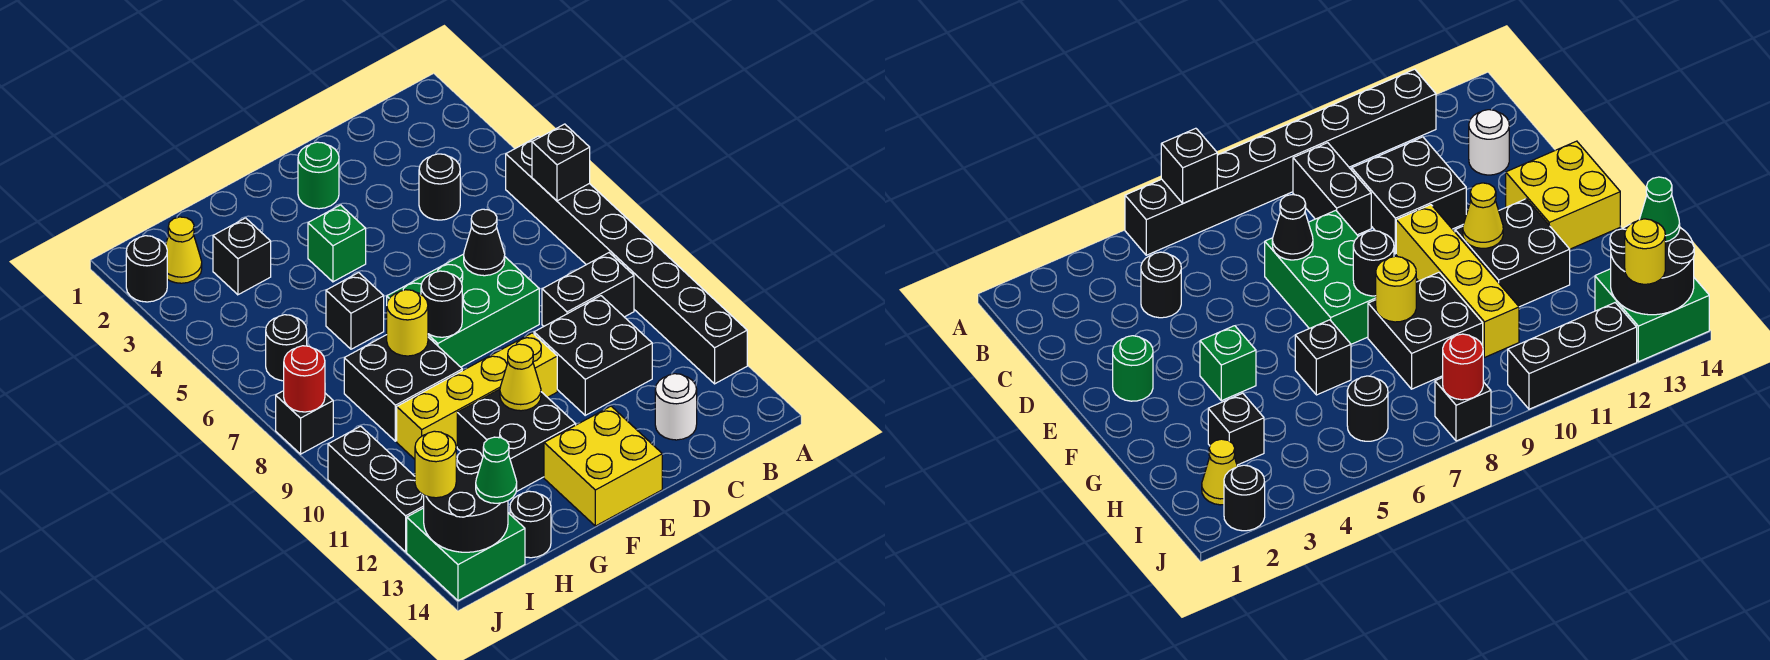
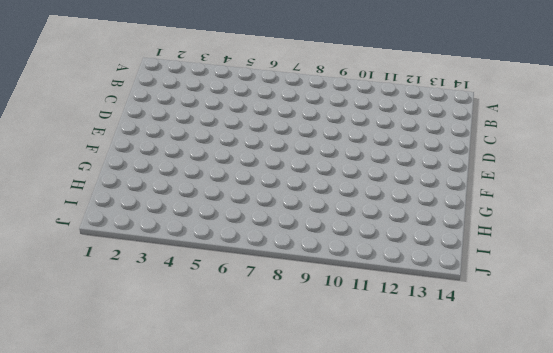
none -> black brick A5:A12 level 1
none -> black brick B9:C9 level 1
none -> black round brick C4 level 1
none -> black brick C10:D11 level 1

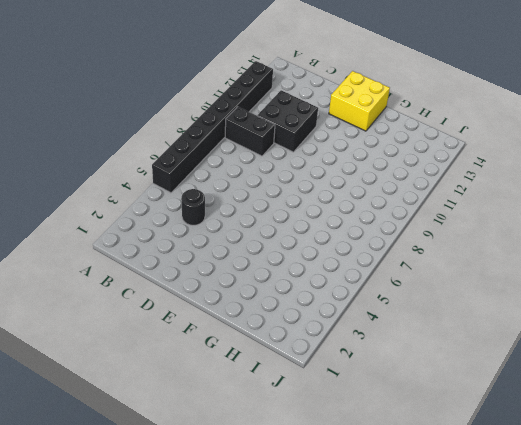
none -> white round brick C13 level 1
none -> green brick D7:F8 level 1
none -> green round brick E2 level 1
none -> yellow brick E10:H10 level 1

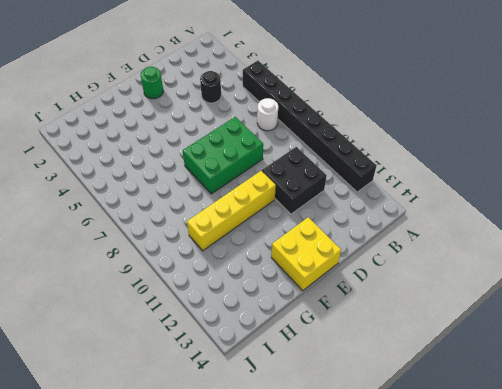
white round brick B7 level 1 -> white round brick C13 level 1
none -> black brick B9:C9 level 1
none -> green brick F4 level 1
none -> black brick F11:G12 level 1
none -> black brick G6 level 1

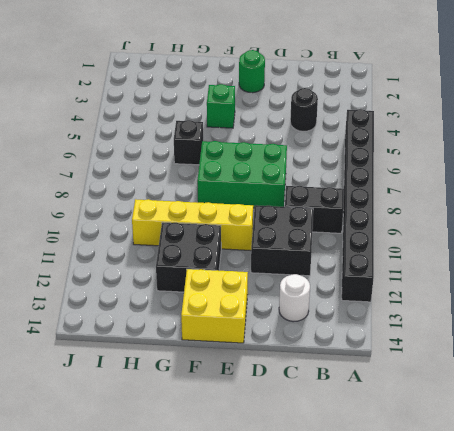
none -> black brick G8:H9 level 1
none -> black brick H3 level 1
none -> black round brick H14 level 1
none -> yellow cone I2 level 1

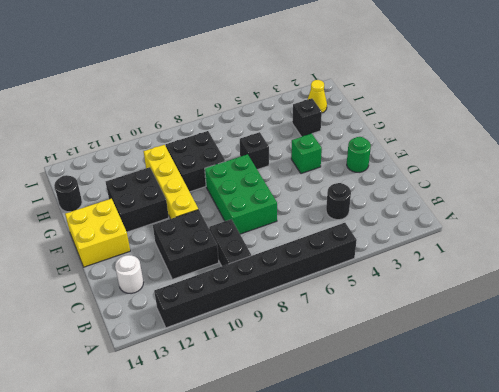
none -> black round brick I6 level 1
none -> green brick I13:J14 level 1
none -> black round brick J2 level 1
none -> black brick J8 level 1

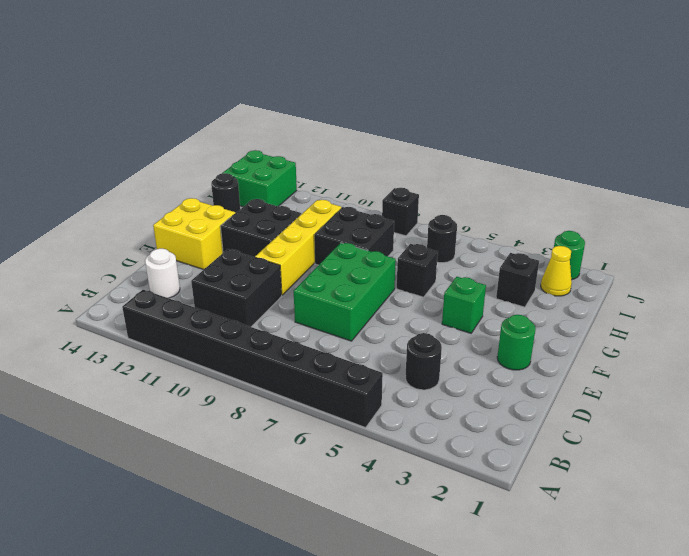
green round brick J2 level 1 -> black round brick J2 level 1
none -> black brick B9:C9 level 1
none -> black brick J10:J12 level 1
none -> black brick A6 level 2
none -> black cone D7 level 2

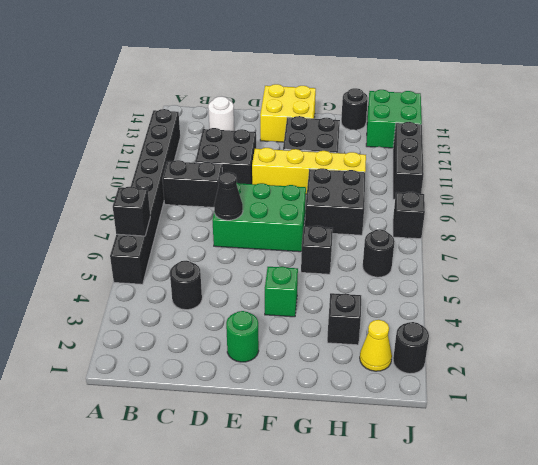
none -> black round brick F8 level 2
none -> yellow cone F11 level 2
none -> yellow round brick G8 level 2
none -> black round brick I13:J14 level 2

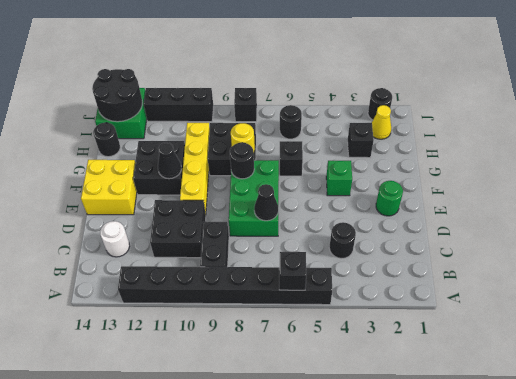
black cone F11 level 2 -> yellow cone F11 level 2
none -> red round brick J8 level 2
none -> green cone I14 level 3
none -> yellow round brick J13 level 3

